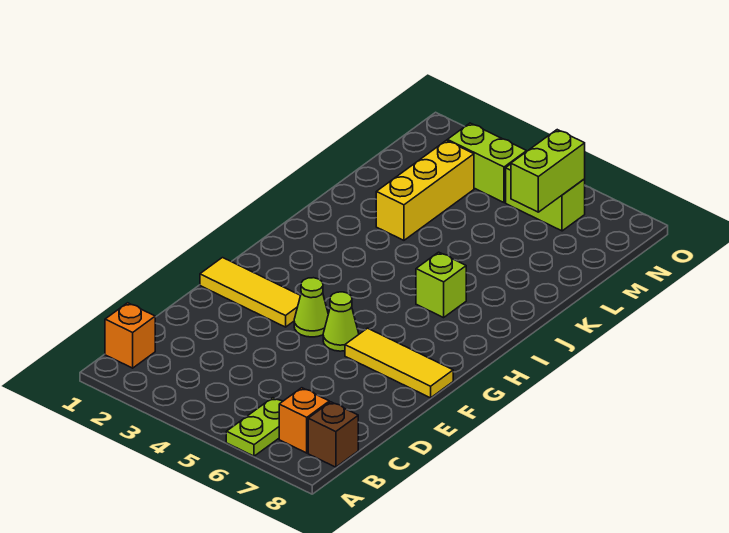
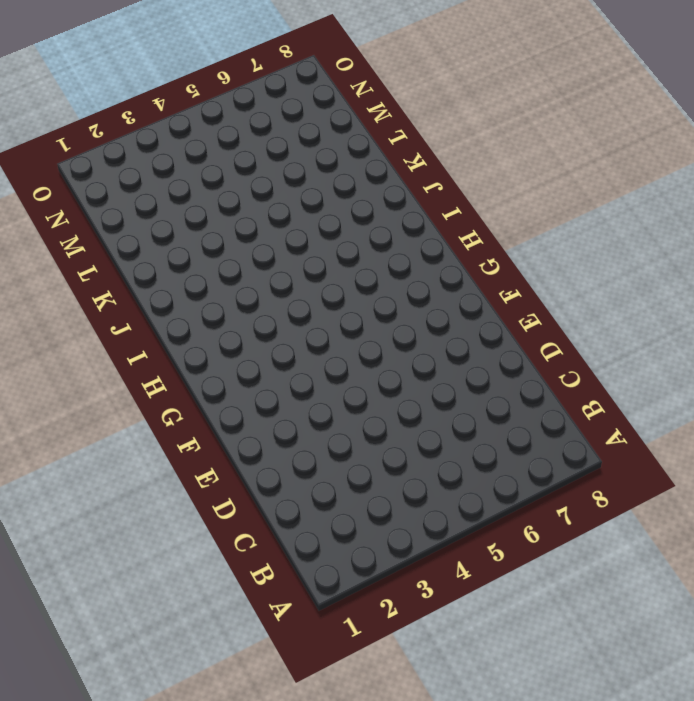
none -> lime plate A6:B6 level 1
none -> orange brick B1 level 1
none -> orange brick B7 level 1

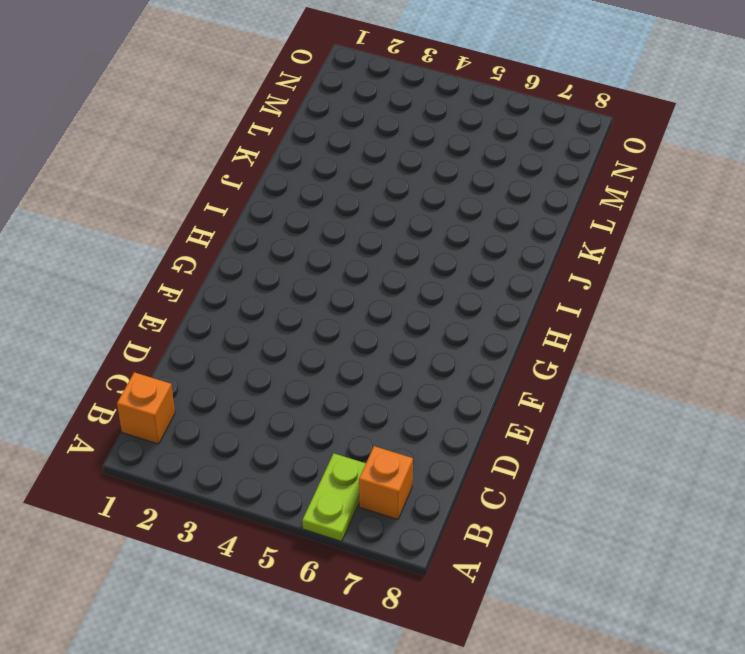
none -> brown brick B8 level 1
none -> yellow tile F1:F3 level 1
none -> lime cone F4 level 1

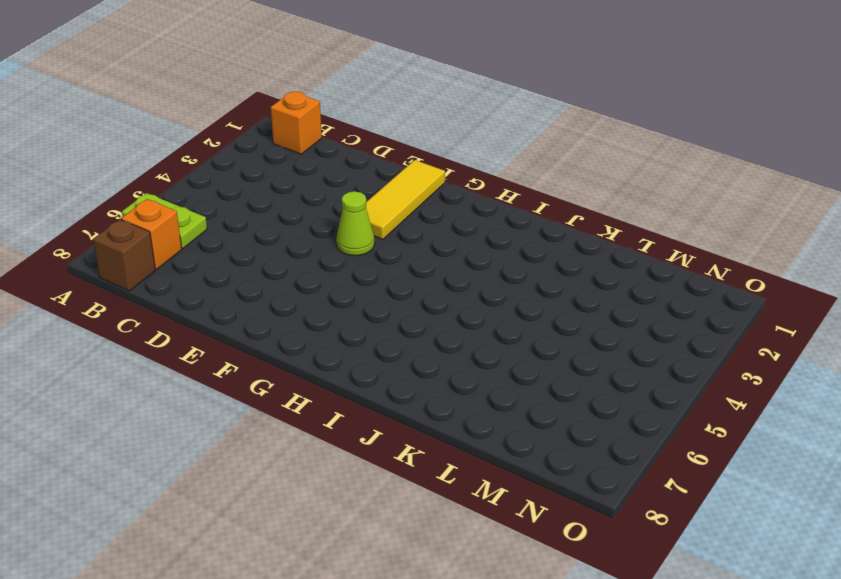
none -> lime cone F5 level 1
none -> yellow tile F6:F8 level 1
none -> lime brick I6 level 1

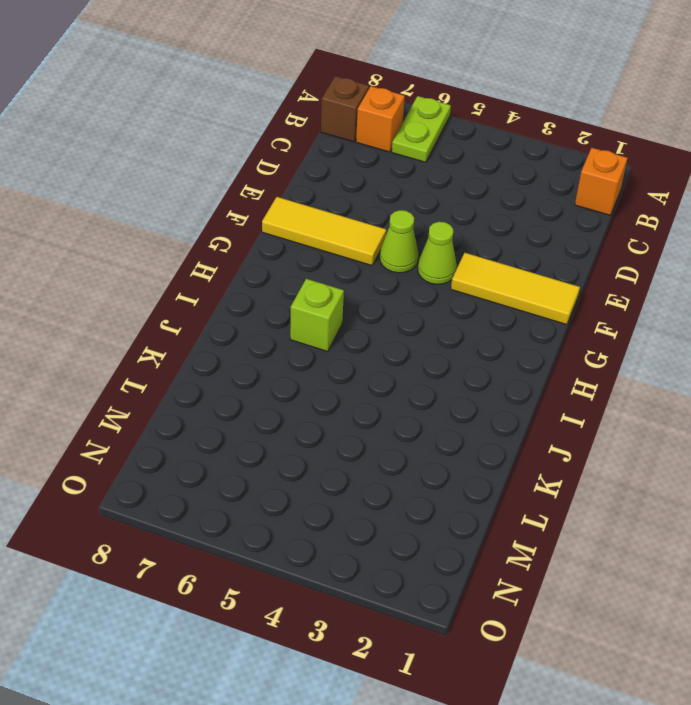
none -> yellow brick K3:M3 level 1
none -> lime brick N3:N4 level 1
none -> lime brick N5:N6 level 1

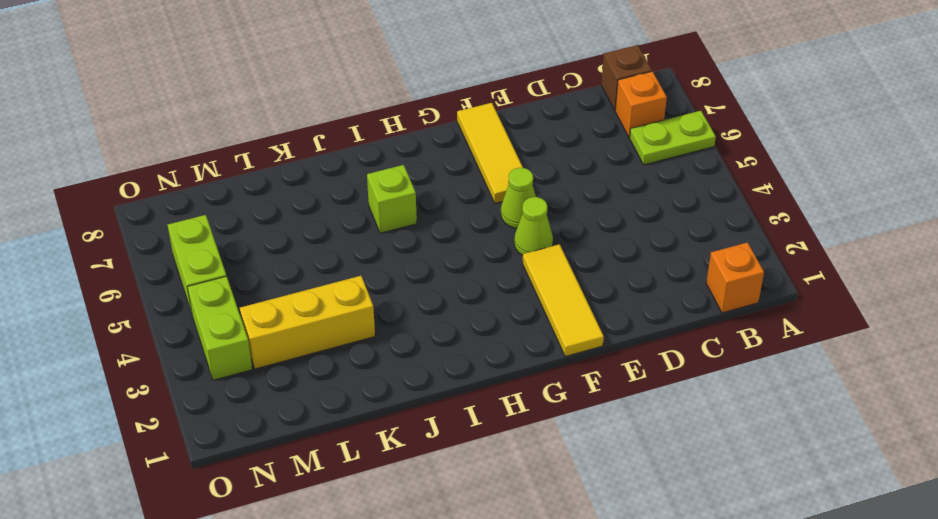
none -> lime brick M6:N6 level 2

